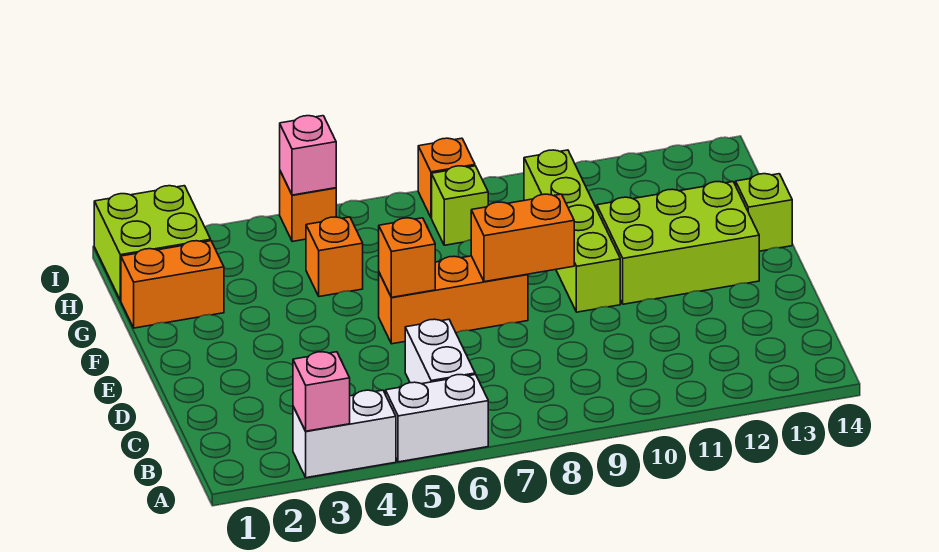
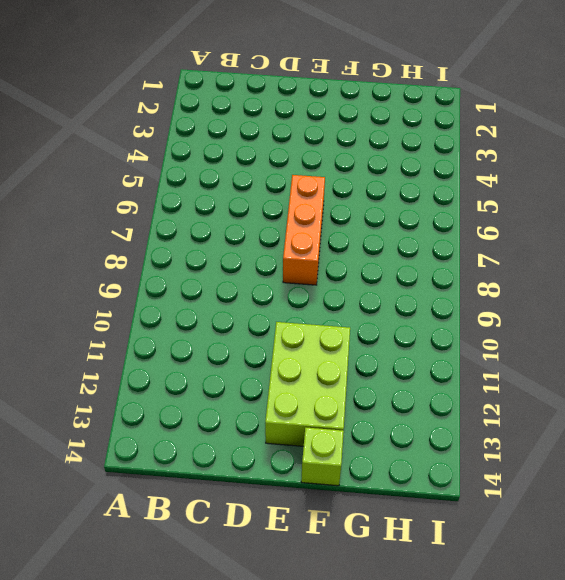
none -> white brick A3:A4 level 1
none -> white brick A5:A6 level 1
none -> white brick B6:C6 level 1

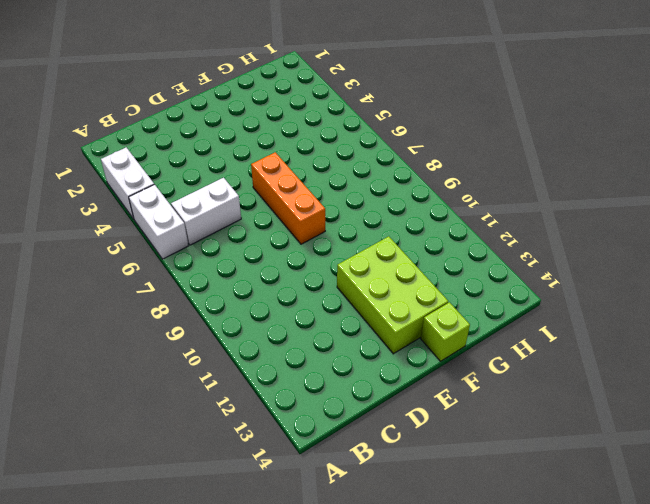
none -> lime brick E10:H10 level 1
none -> orange brick G1:G2 level 1
none -> orange brick G5 level 1

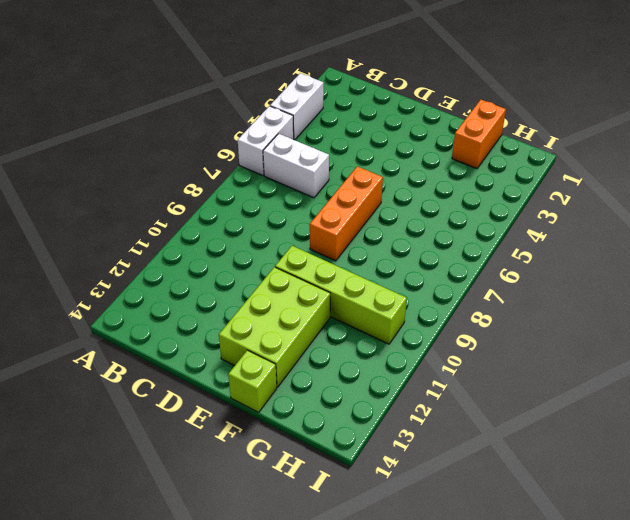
none -> orange brick G5 level 1
none -> lime brick H1:I2 level 1
none -> lime brick H8 level 1

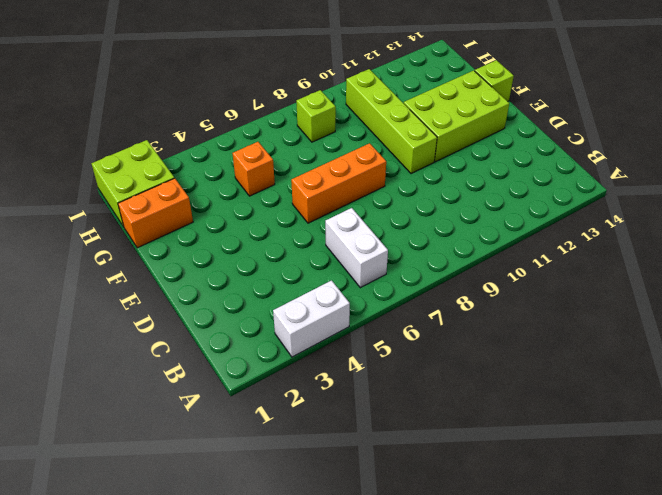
none -> white brick A5:A6 level 1
none -> orange brick I5 level 1
none -> orange brick I8 level 1

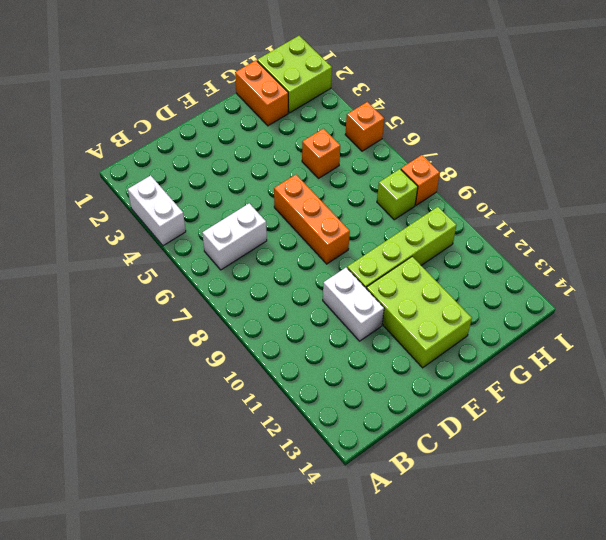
white brick D10:D11 level 1 -> white brick A5:A6 level 1
none -> lime brick F14 level 1
none -> pink brick A3 level 2
none -> orange brick E6 level 2

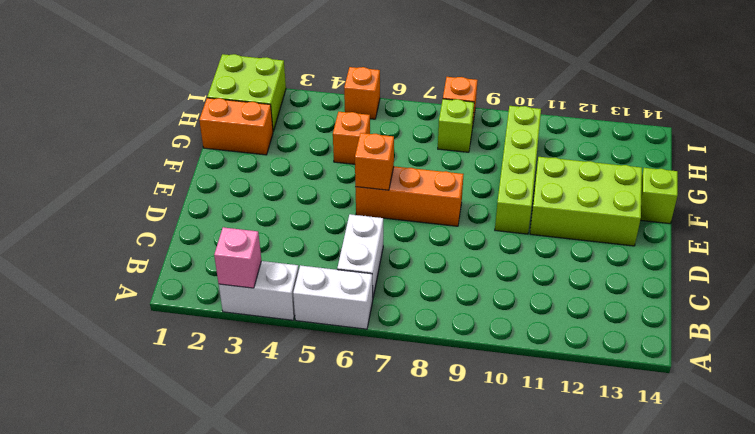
none -> orange brick E8:E9 level 2
none -> pink brick I5 level 2

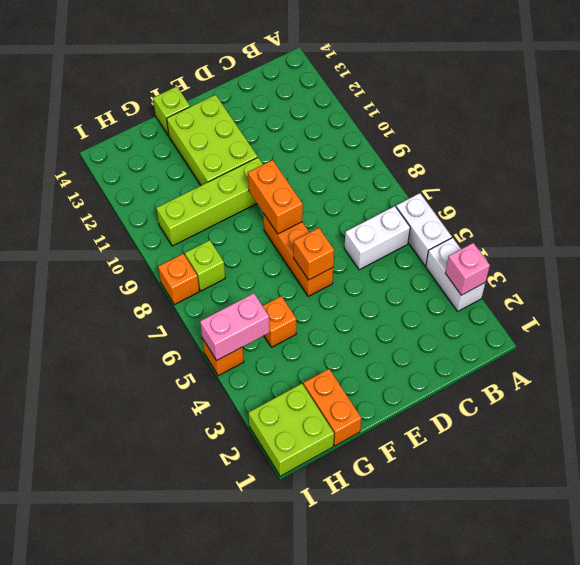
pink brick H5:I5 level 2 -> pink brick I5 level 2

